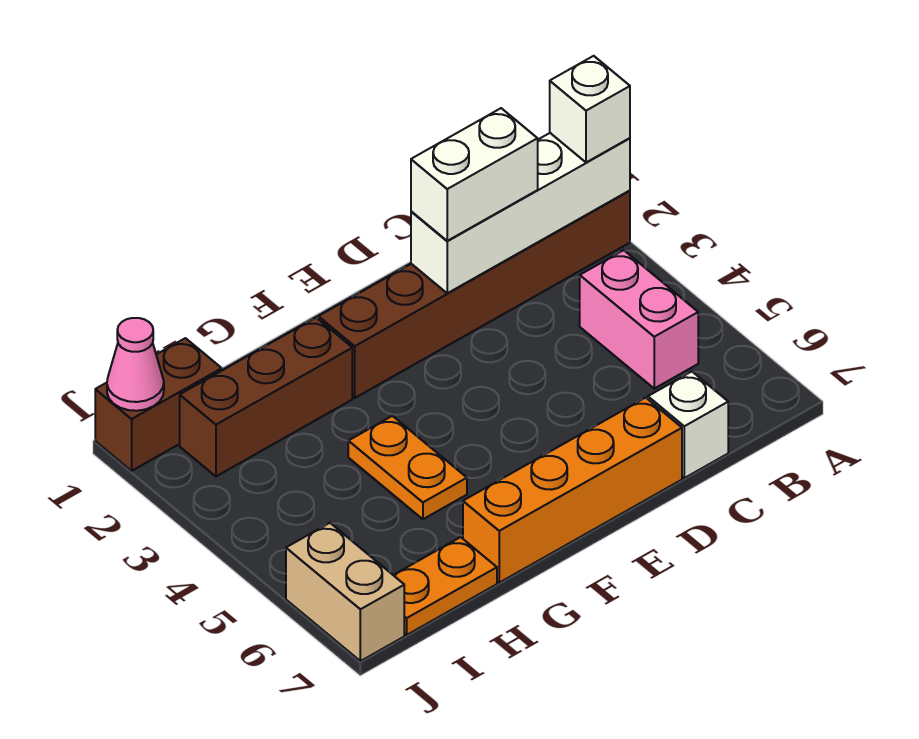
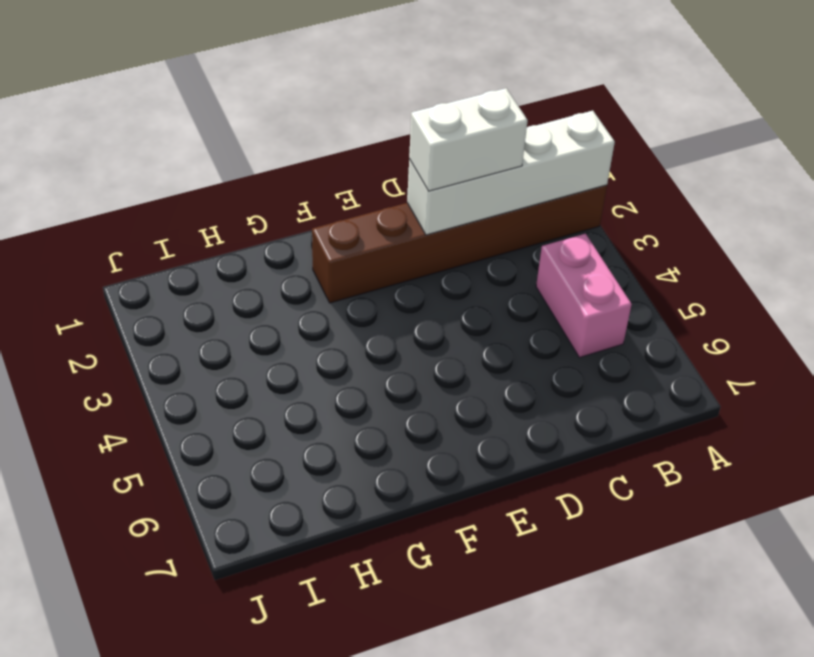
none -> white brick C7 level 1
none -> orange brick D7:G7 level 1
none -> brown brick G2:I2 level 1

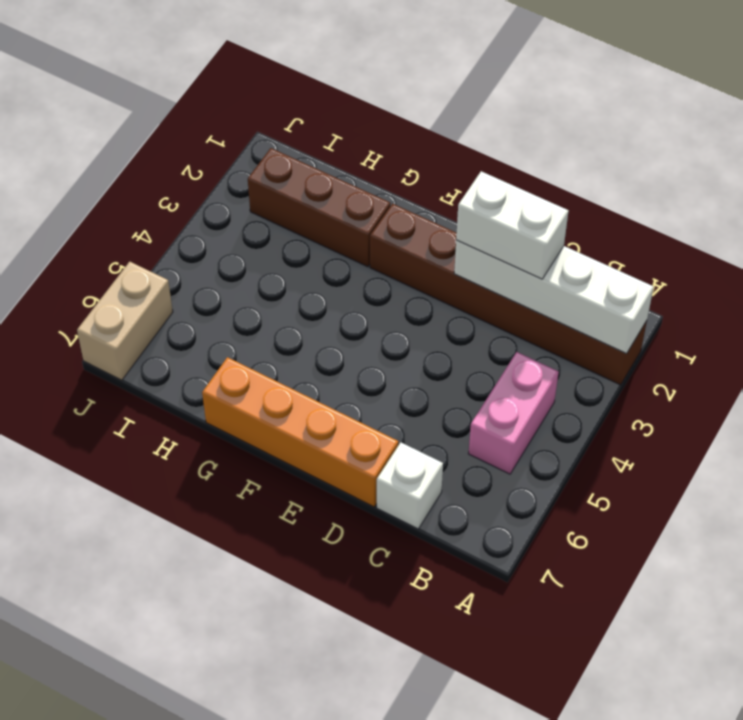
none -> orange plate G4:G5 level 1
none -> orange plate H7:I7 level 1
none -> brown brick I1:J1 level 1

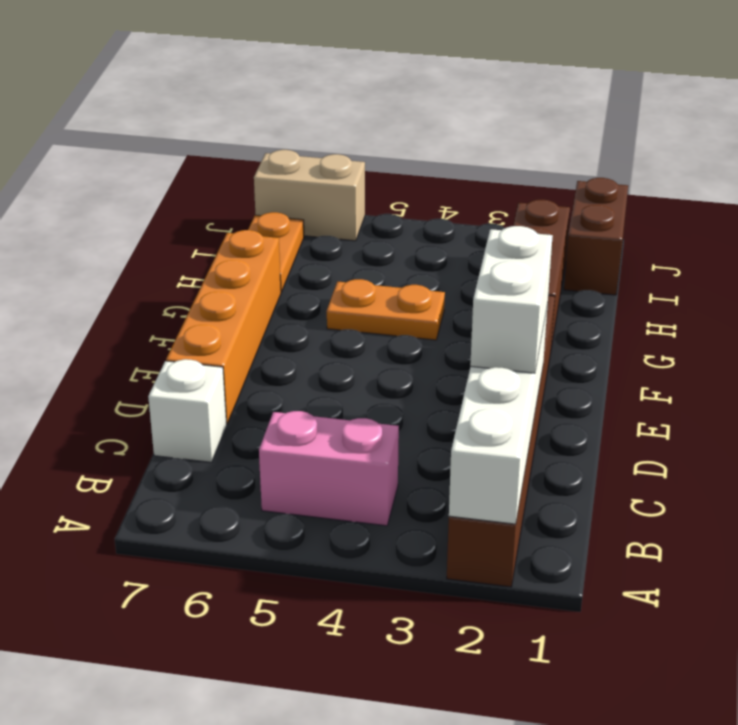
none -> pink cone J1 level 2
none -> white brick A2 level 3

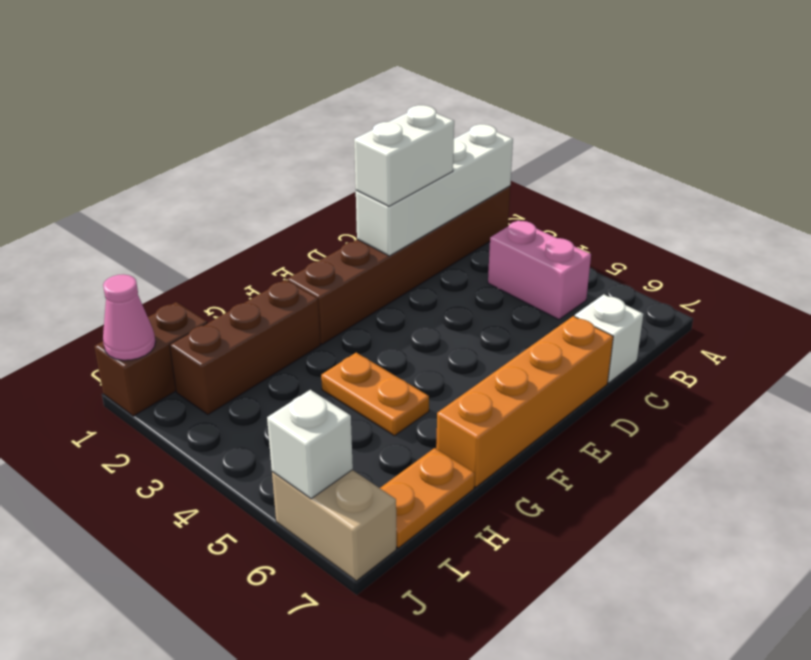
white brick J6 level 2 -> white brick A2 level 3

